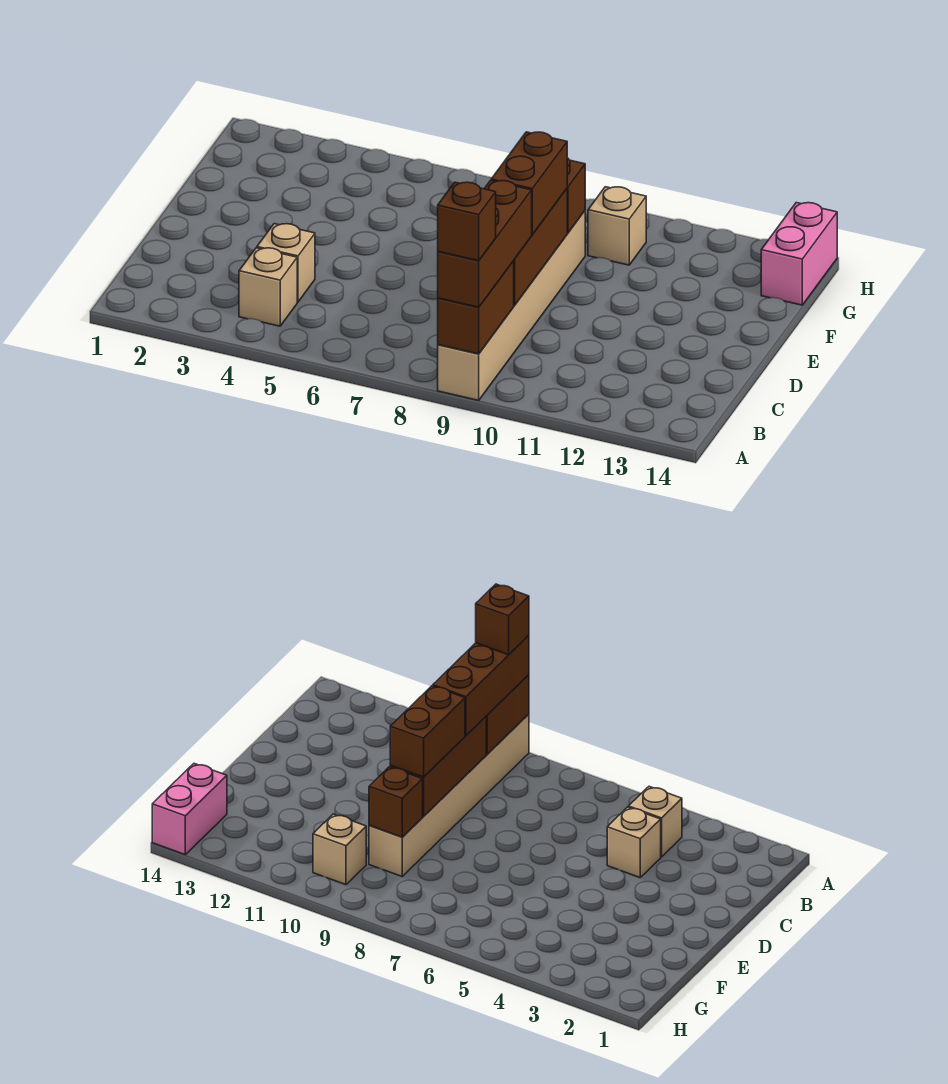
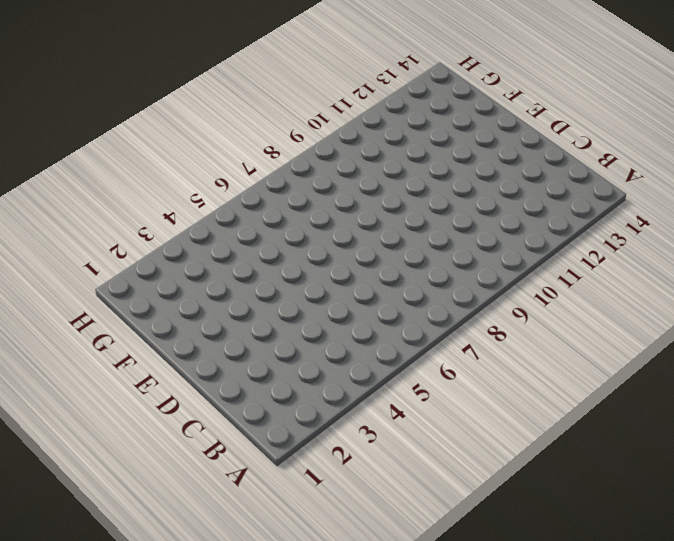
none -> tan brick A9:F9 level 1
none -> tan brick B4 level 1

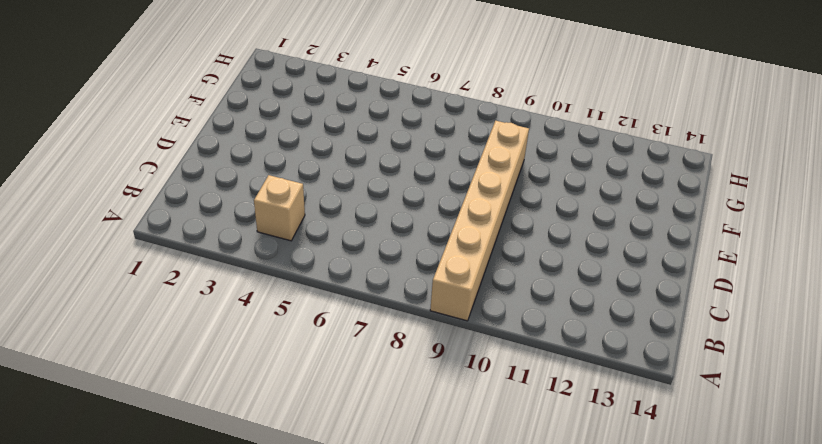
none -> tan brick C4 level 1
none -> tan brick G10 level 1

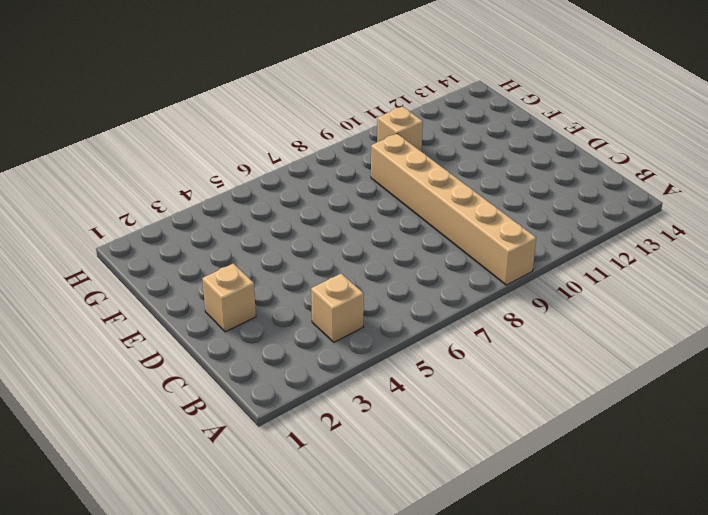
tan brick D2 level 1 -> tan brick C4 level 1
none -> pink brick G14:H14 level 1
none -> brown brick A9:B9 level 2

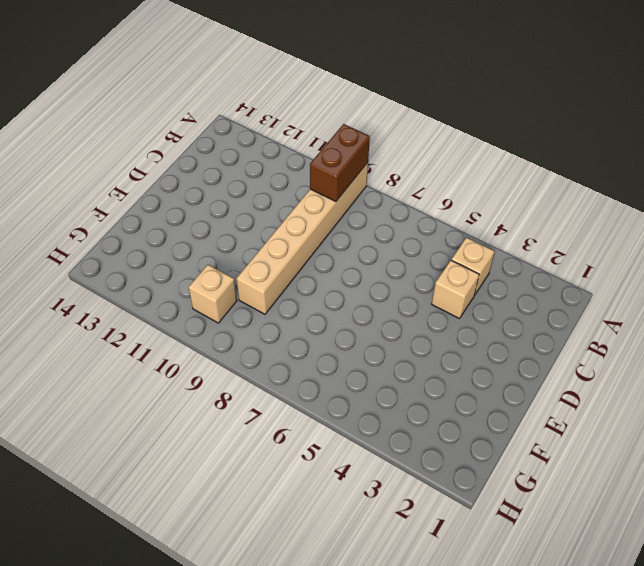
none -> pink brick G14:H14 level 1
none -> brown brick C9:E9 level 2

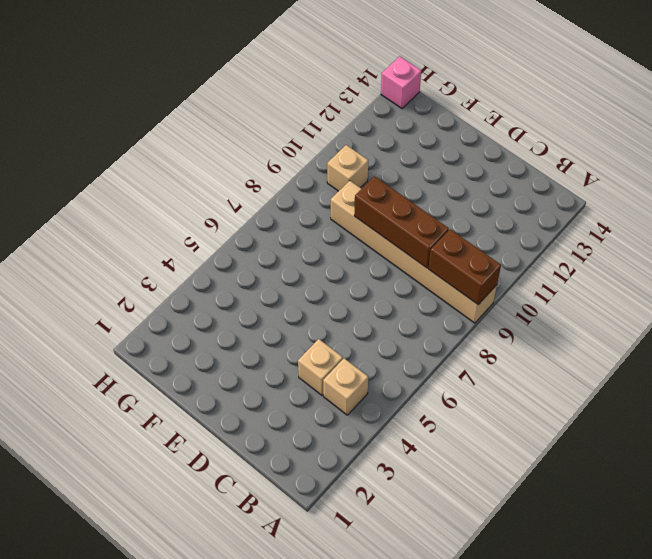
pink brick H14 level 1 -> pink brick G14:H14 level 1
none -> brown brick F9 level 2
none -> brown brick A9:C9 level 3

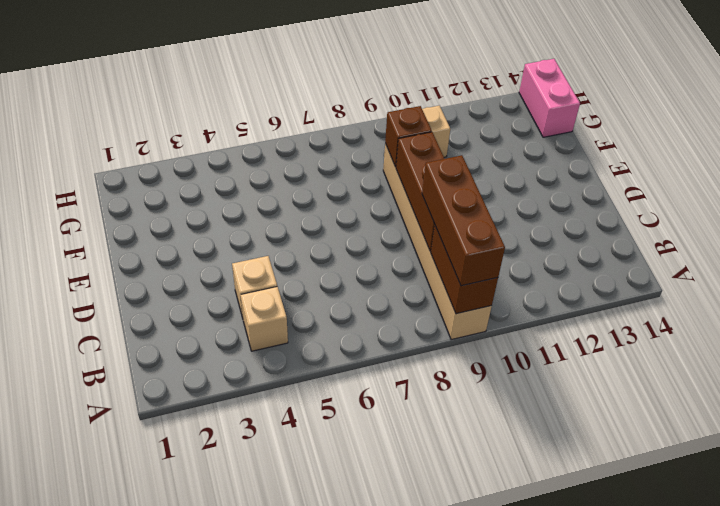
none -> brown brick D9:E9 level 3
none -> brown brick A9 level 4

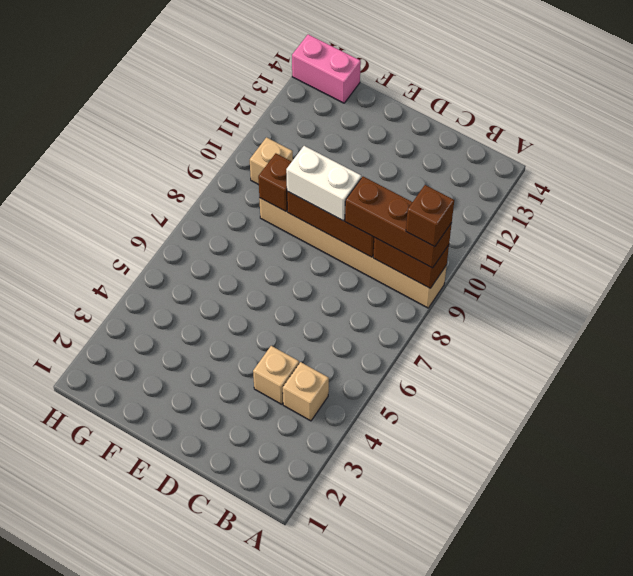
white brick D9:E9 level 3 -> brown brick D9:E9 level 3

